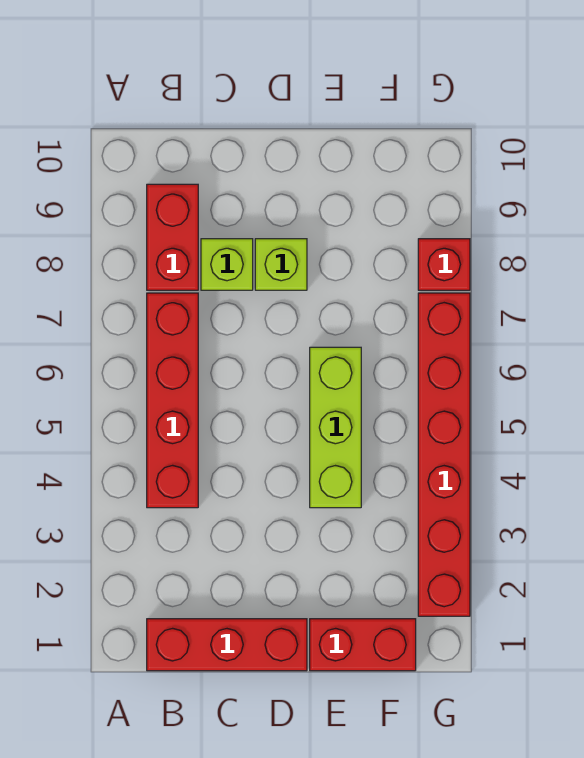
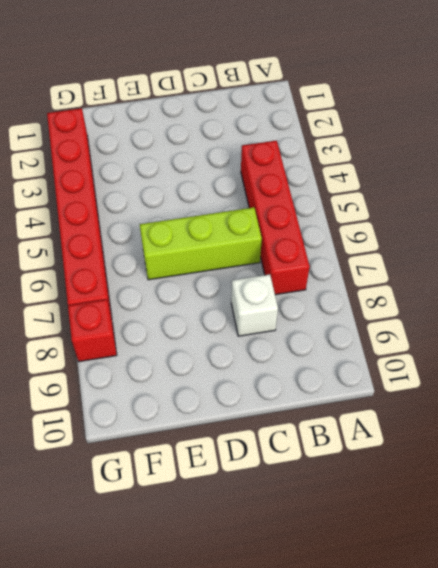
lime brick C6:E6 level 1 -> lime brick E4:E6 level 1
white brick C8 level 1 -> lime brick C8 level 1
none -> red brick B1:D1 level 1
none -> red brick B8:B9 level 1

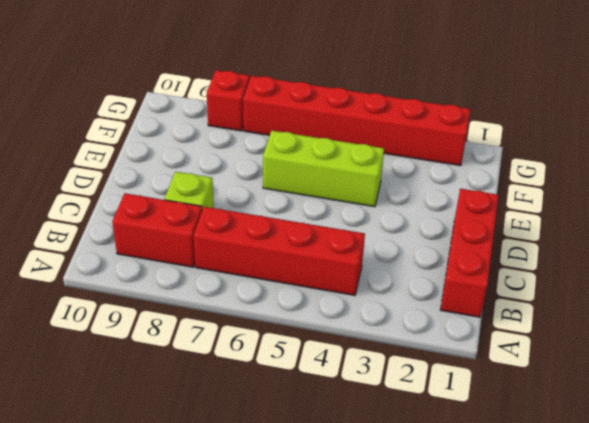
none -> lime brick D8 level 1
none -> red brick E1:F1 level 1

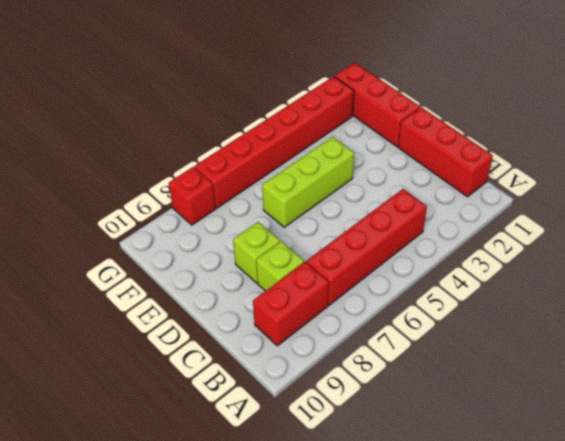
red brick E1:G1 level 1 -> red brick E1:F1 level 1

